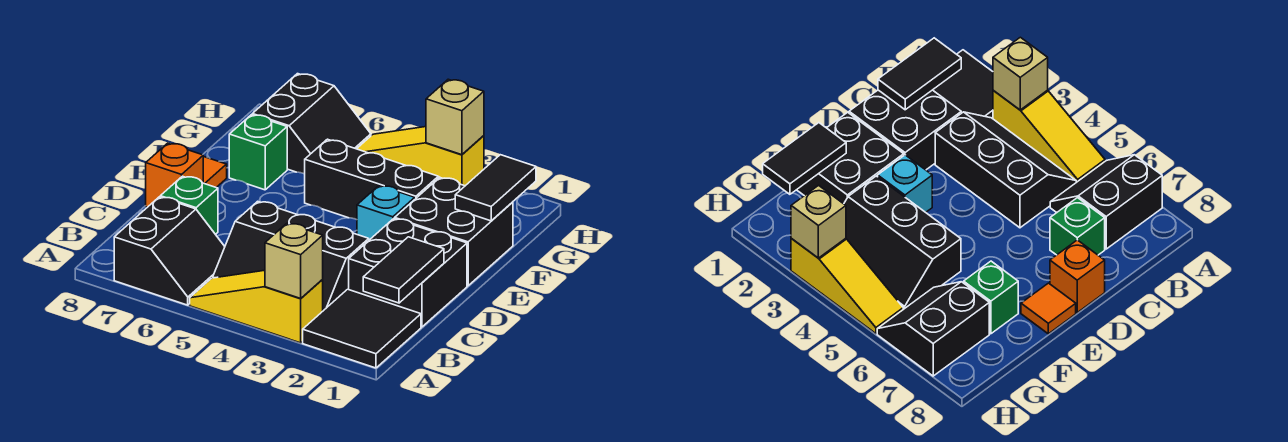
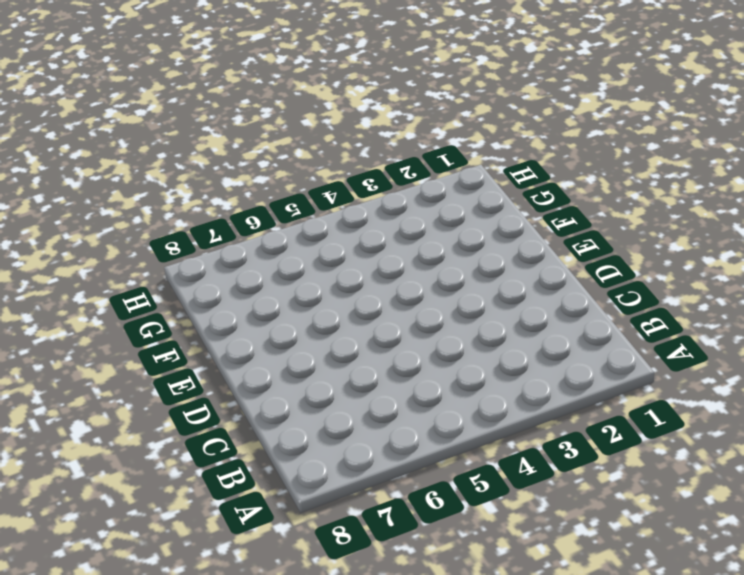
none -> black tile A1:B2 level 1
none -> yellow slope A3:A5 level 1 top 3
none -> black slope A6:B7 level 1 top 7

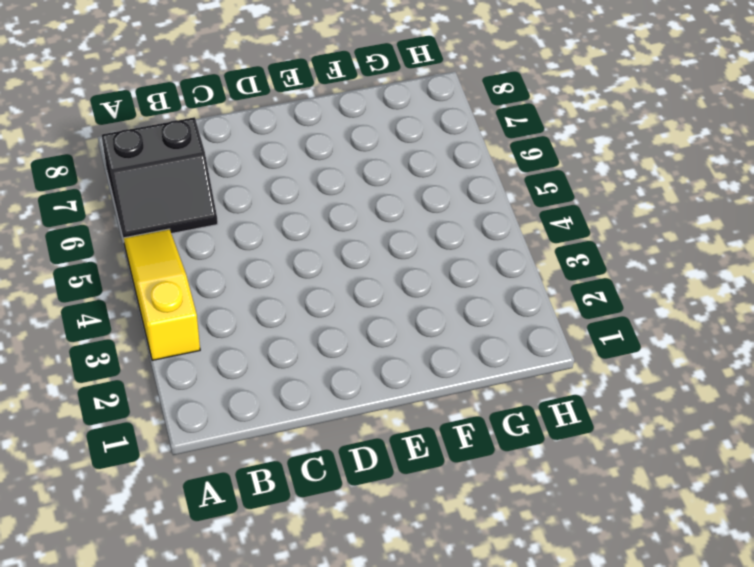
none -> black tile A1:B2 level 1
none -> black slope B3:C5 level 1 top C
none -> black brick C1:D2 level 1

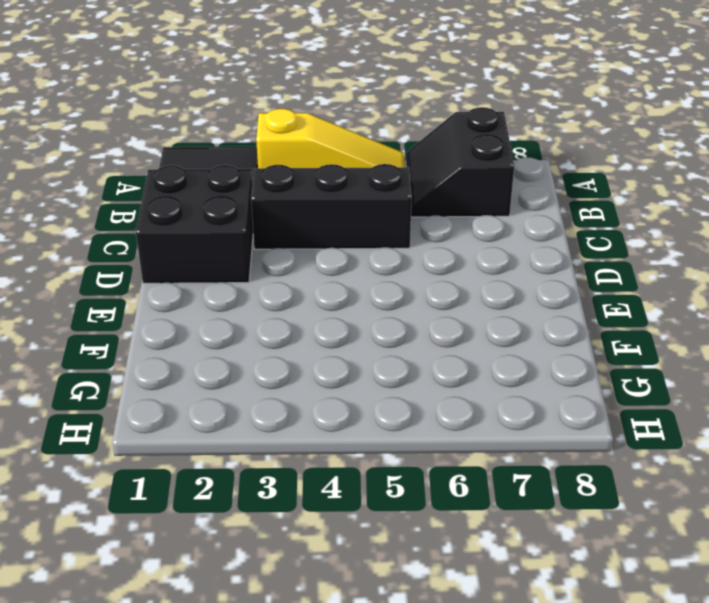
none -> green brick C7 level 1
none -> orange brick D8 level 1
none -> black brick E1:F2 level 1

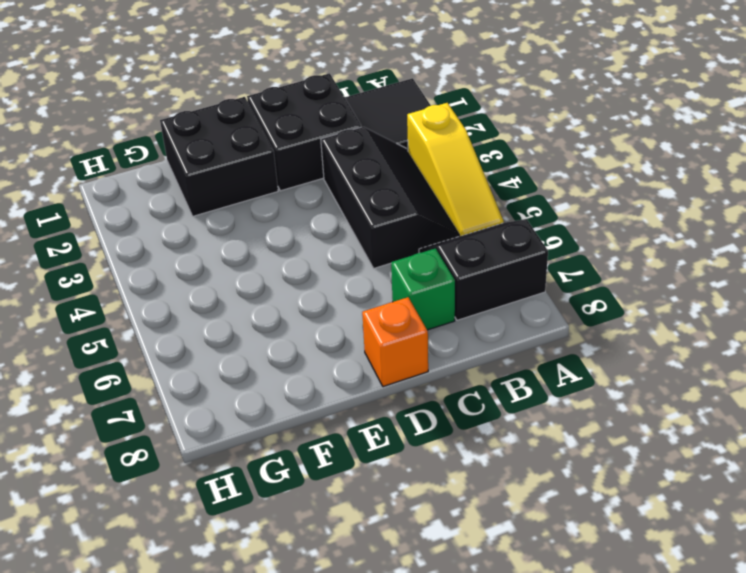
none -> cyan brick E3 level 1
none -> orange tile E8 level 1
none -> black slope F3:G5 level 1 top F

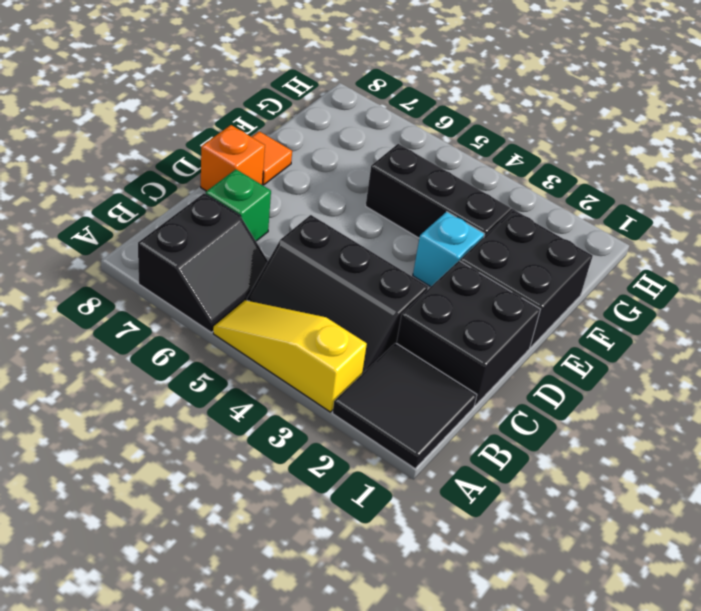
none -> green brick F7 level 1
none -> black slope G6:H7 level 1 top 7
none -> yellow slope H3:H5 level 1 top 3

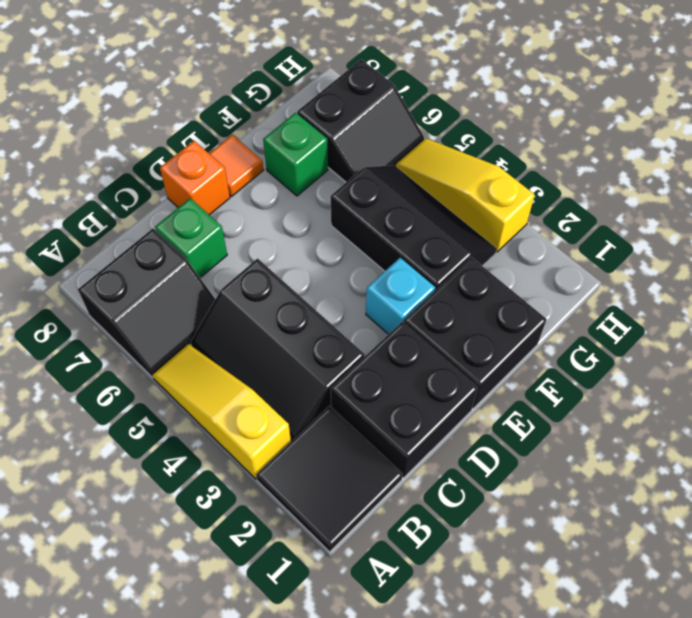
none -> tan brick A3 level 2
none -> black tile B1:C1 level 2
none -> black tile F1:G1 level 2

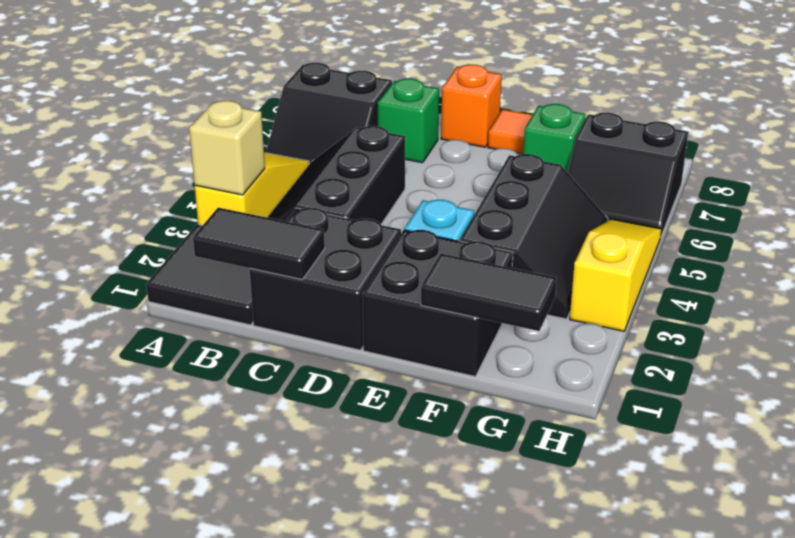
none -> tan brick H3 level 2

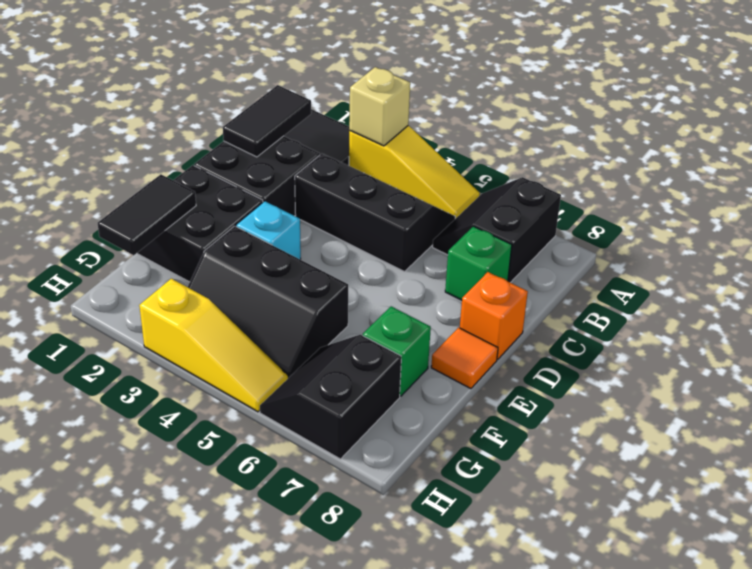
none -> tan brick H3 level 2

